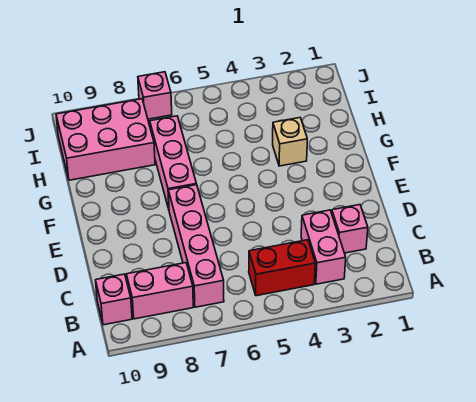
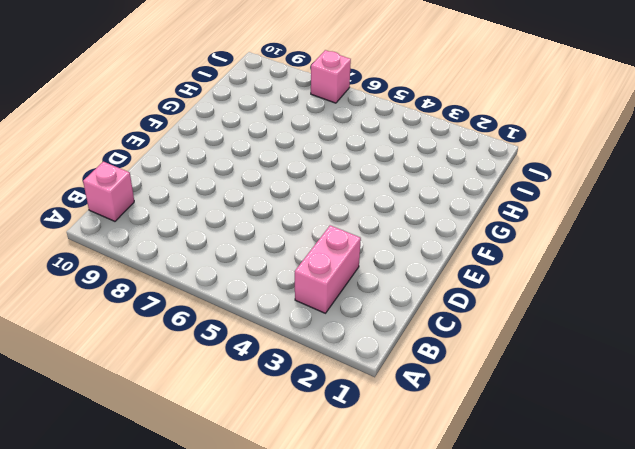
none -> red brick B4:B5 level 1
none -> pink brick B7:E7 level 1

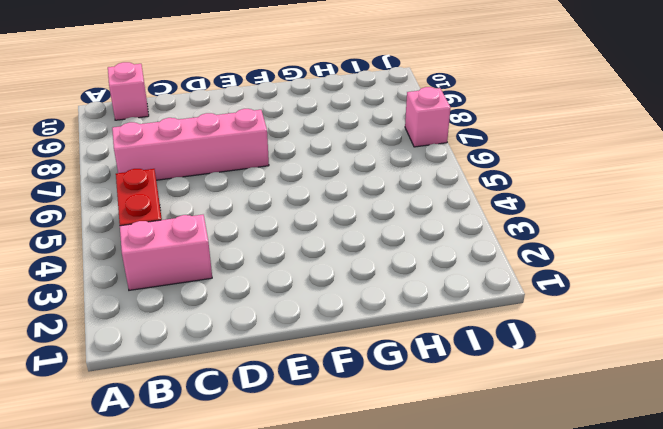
none -> pink brick B8:B9 level 1
none -> pink brick C2 level 1

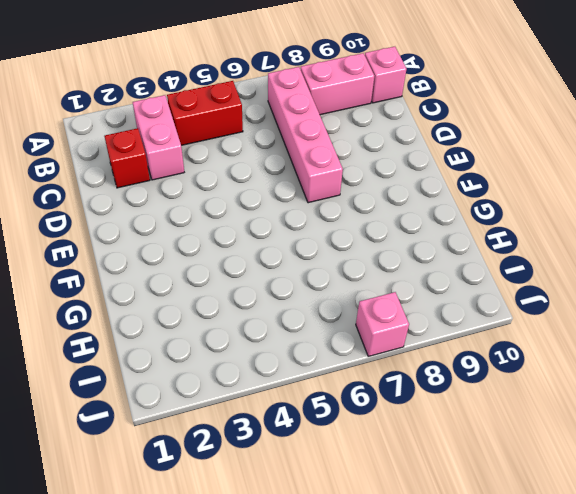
red brick C2 level 1 -> pink brick C2 level 1
none -> pink brick F7:H7 level 1
none -> tan brick G3 level 1

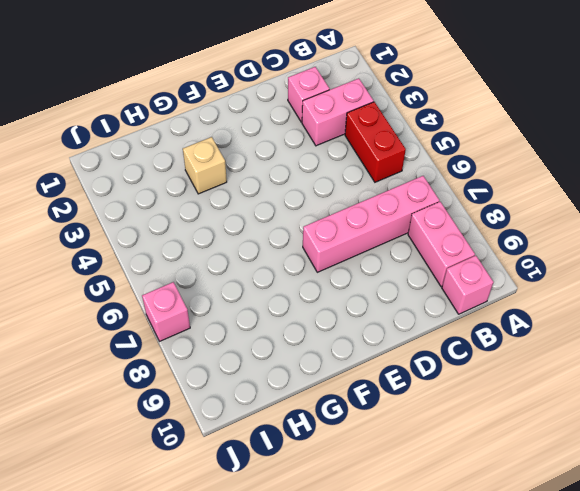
none -> pink brick F7:H7 level 1
none -> pink brick H8:I10 level 1

